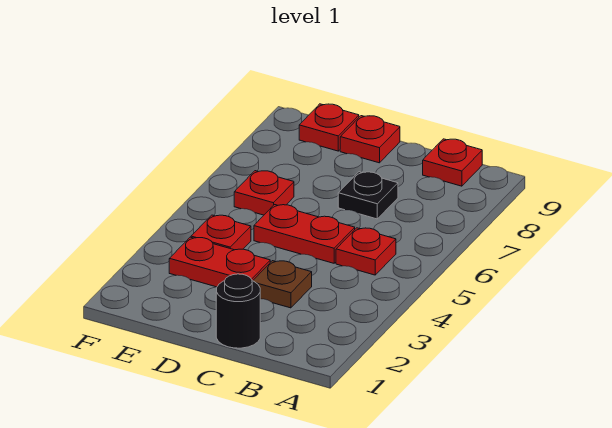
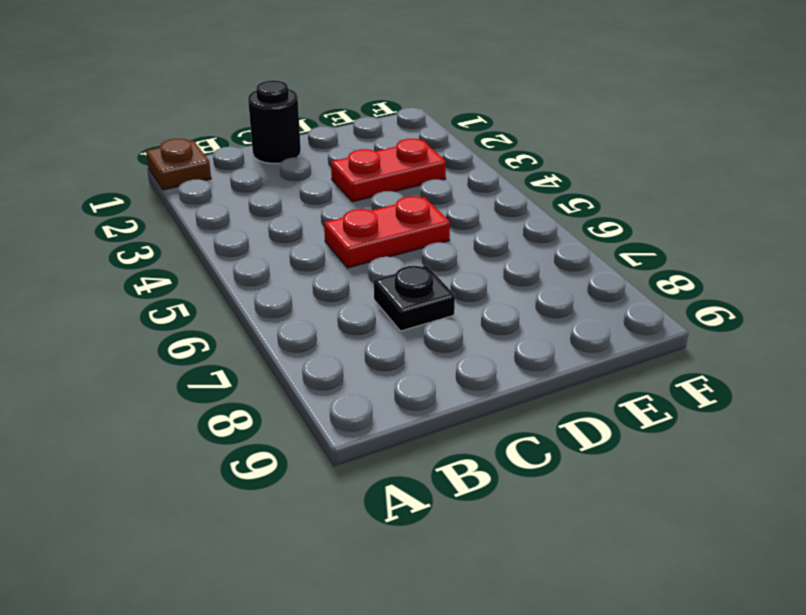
brown plate A1 level 1 -> brown plate C3 level 1
none -> red plate B5 level 1
none -> red plate B9 level 1

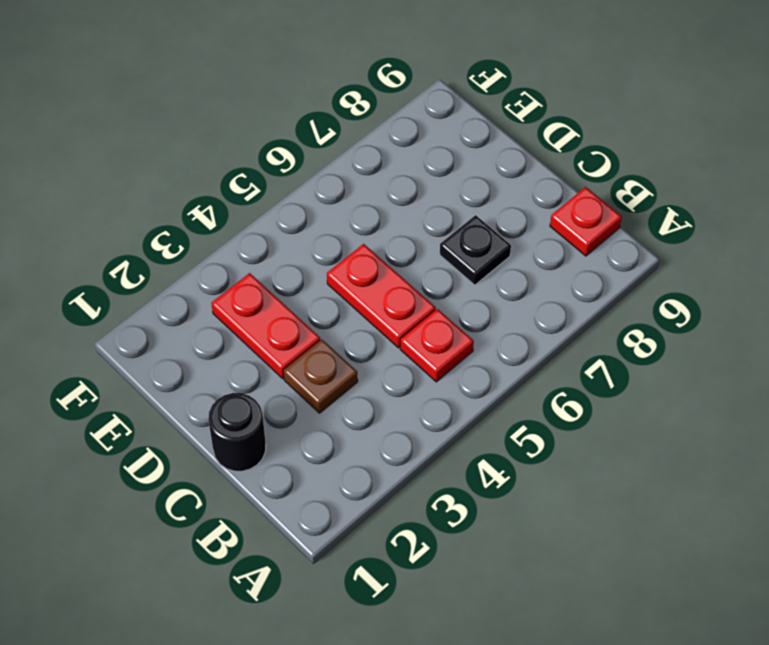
none -> red plate D9 level 1
none -> red plate E4 level 1

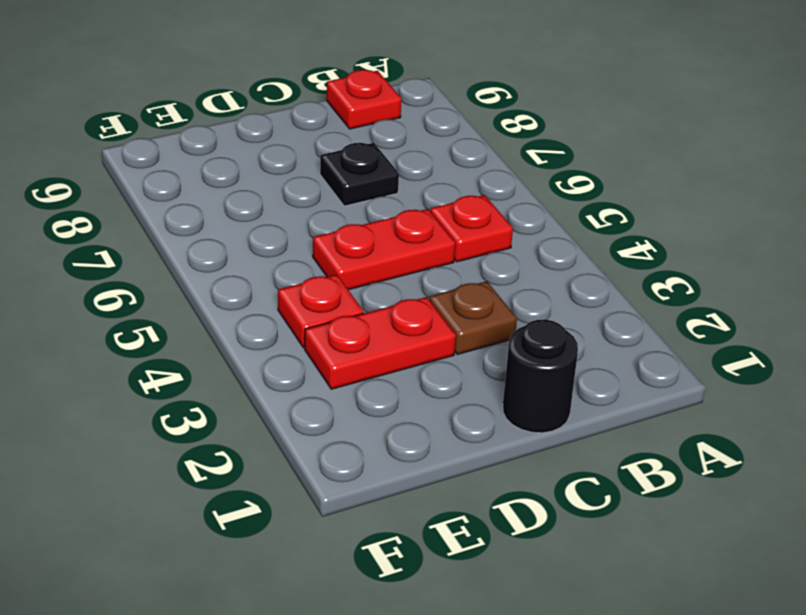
none -> red plate D9 level 1
none -> red plate E6 level 1

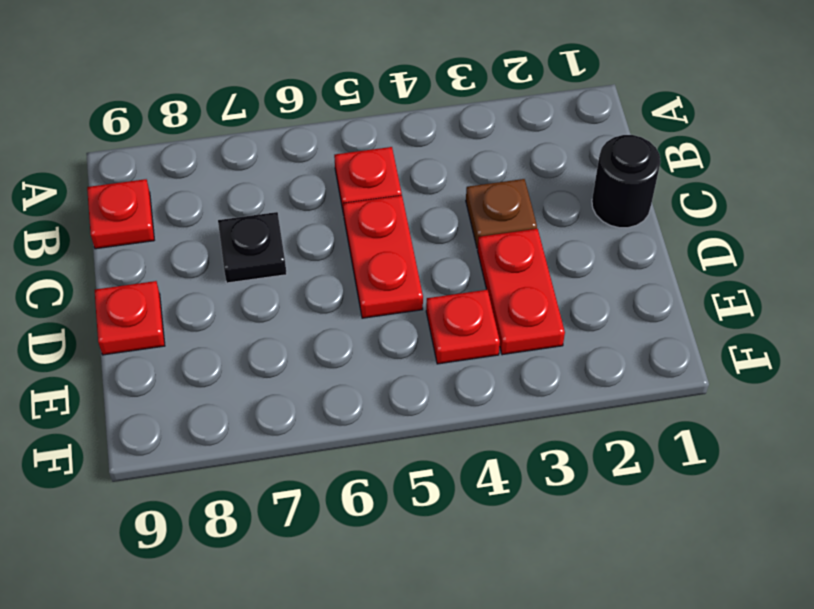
none -> red plate E6 level 1
none -> red plate E9 level 1

